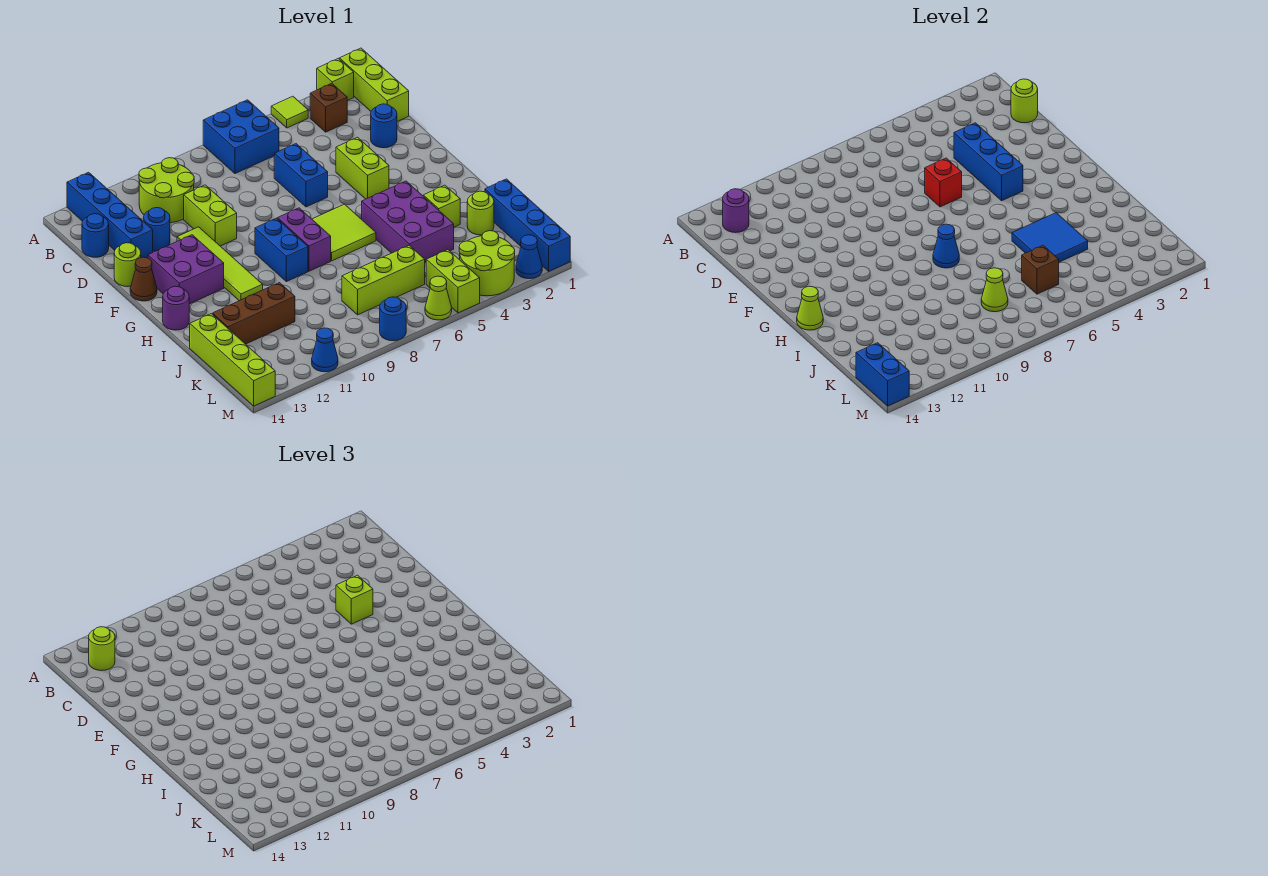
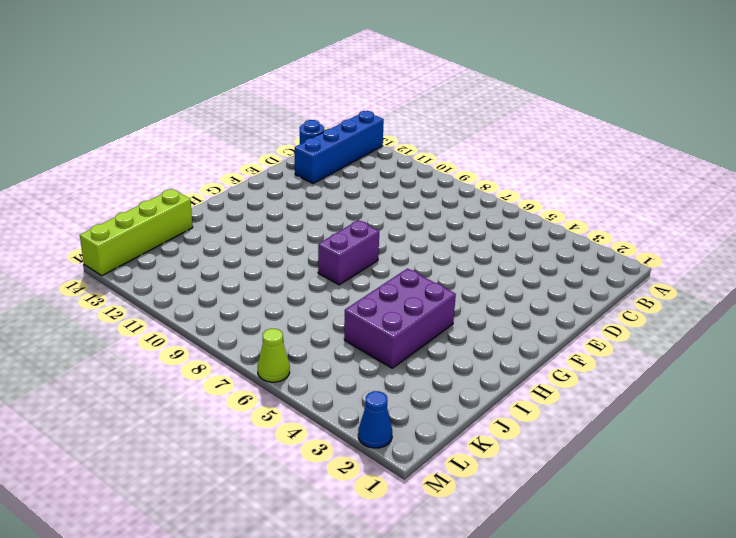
none -> lime brick A1:C1 level 1
none -> lime brick A2 level 1
none -> lime tile A4 level 1
none -> blue brick A6:B7 level 1

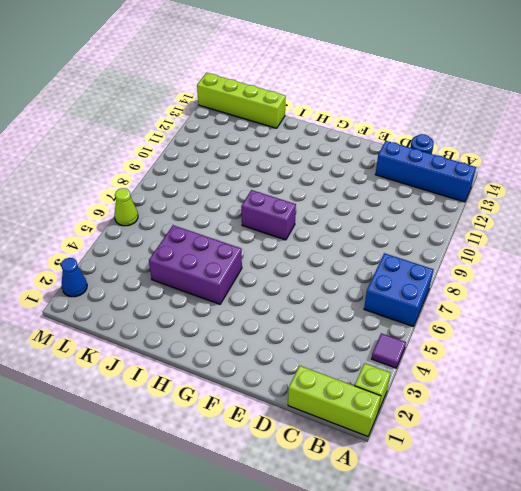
purple tile A4 level 1 -> lime tile A4 level 1
none -> brown brick B3 level 1
none -> lime round brick B10:C11 level 1
none -> blue round brick D2 level 1
none -> blue brick D6:E6 level 1

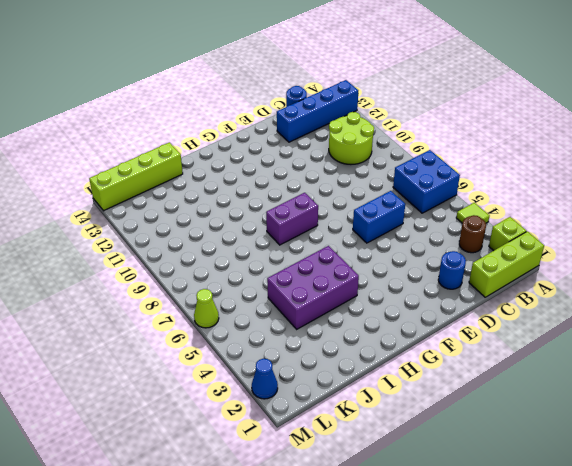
brown round brick B3 level 1 -> brown brick B3 level 1
none -> lime brick D10:E10 level 1
none -> blue round brick D12 level 1
none -> lime brick E4:F4 level 1
none -> lime tile E11:H11 level 1

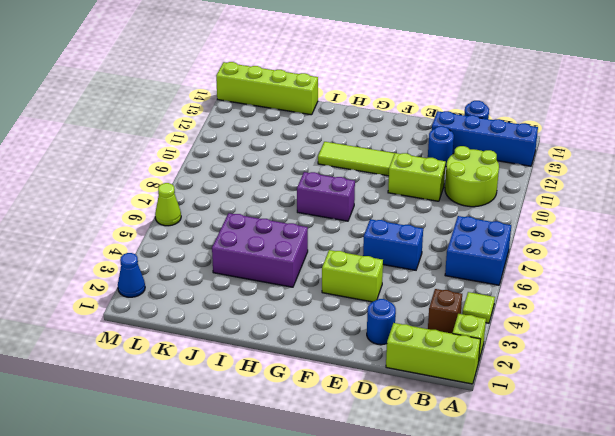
none -> lime round brick E14 level 1
none -> purple brick F12:G13 level 1
none -> brown cone F14 level 1
none -> lime tile G6:H7 level 1

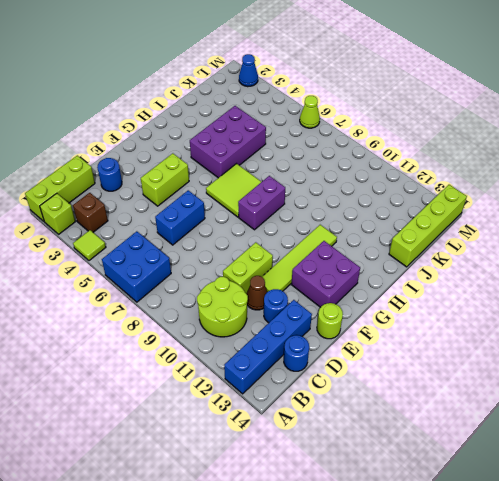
brown cone D11 level 1 -> brown cone F14 level 1
none -> blue brick G9:H9 level 1
none -> purple round brick H14 level 1
none -> lime brick I3 level 1
none -> blue brick J1:M1 level 1

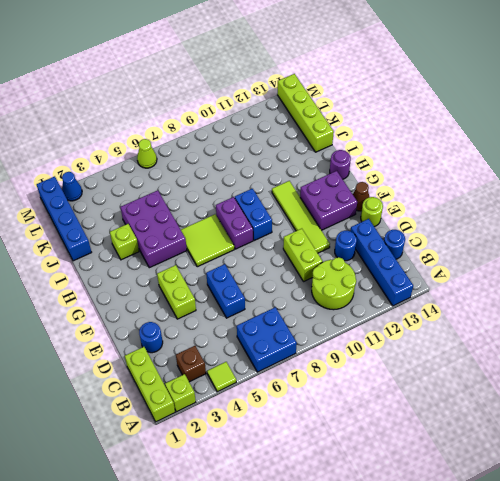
none -> lime round brick J2 level 1
none -> brown brick J11:J13 level 1
none -> lime brick K6:K8 level 1
none -> lime round brick L3:M4 level 1

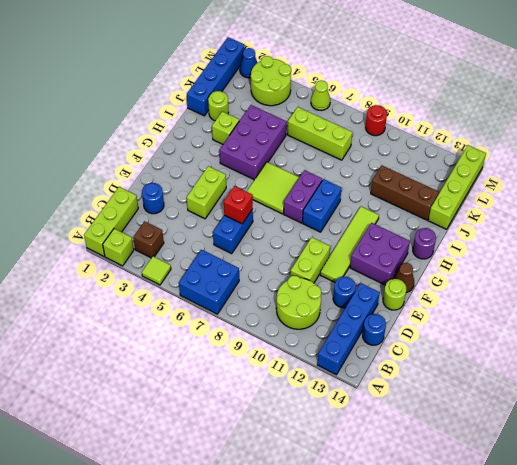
red round brick M9 level 1 -> none
none -> lime brick L5:M5 level 1
none -> blue round brick M8 level 1
none -> blue cone M11 level 1
none -> purple round brick B13 level 2

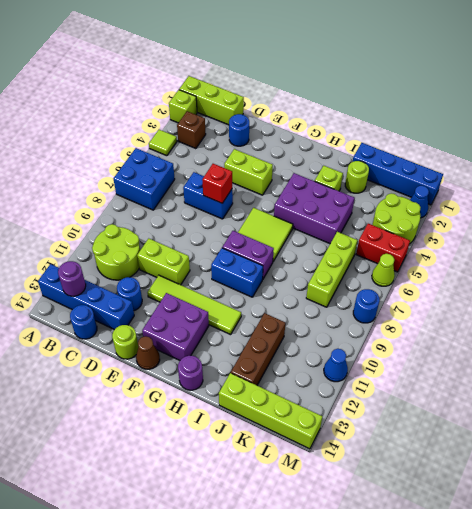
red brick L5:M5 level 1 -> lime brick L5:M5 level 1
none -> lime round brick C1 level 2
none -> blue brick D4:F4 level 2
none -> blue cone H8 level 2
none -> lime cone H14 level 2

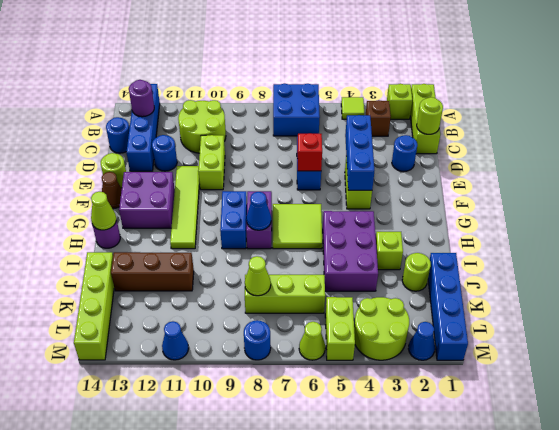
none -> blue tile I4:J5 level 2
none -> brown brick K6 level 2
none -> blue brick L14:M14 level 2
none -> lime round brick B13 level 3

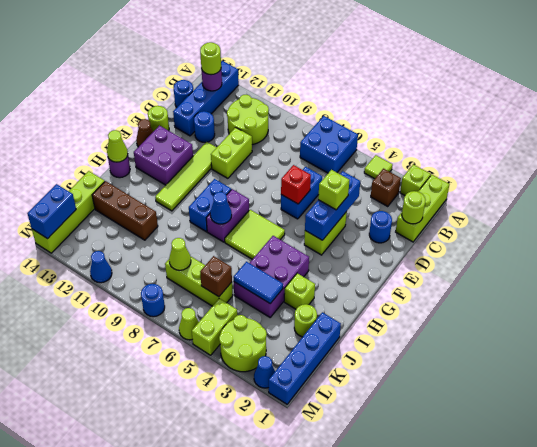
blue tile J4:J5 level 2 -> blue tile I4:J5 level 2

